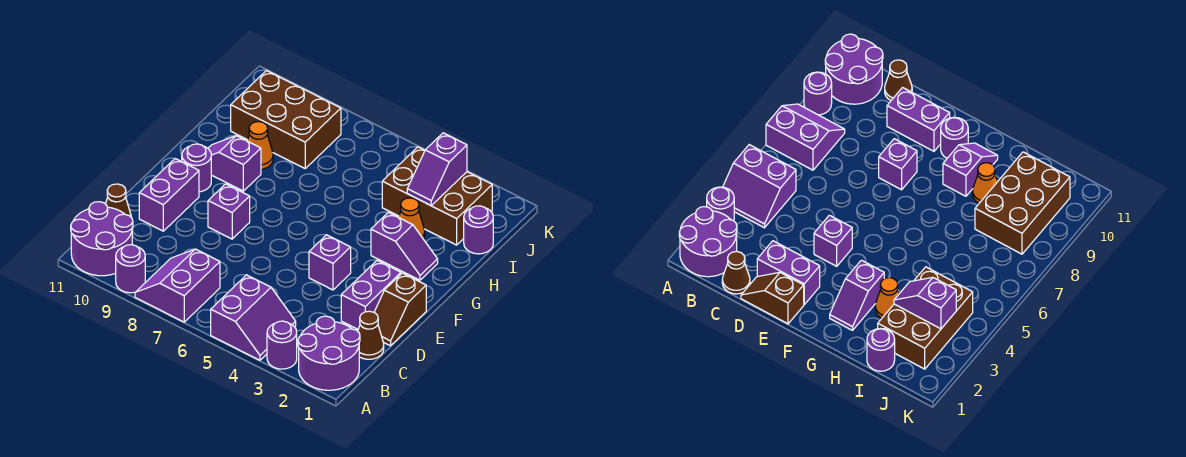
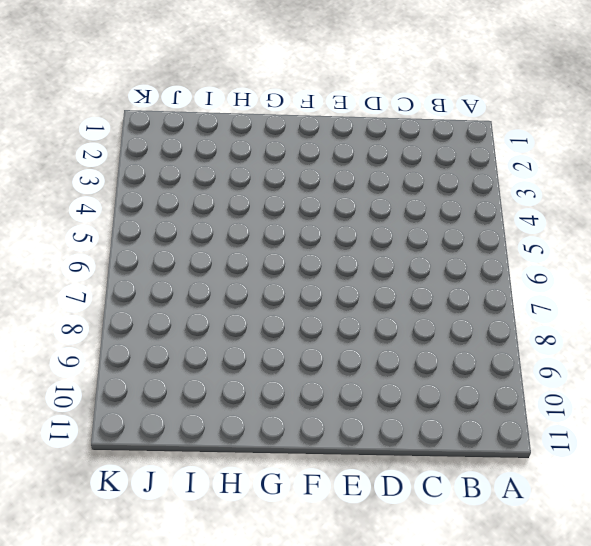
none -> purple round brick A1:B2 level 1
none -> purple round brick A3 level 1
none -> purple slope A4:B5 level 1 top 5

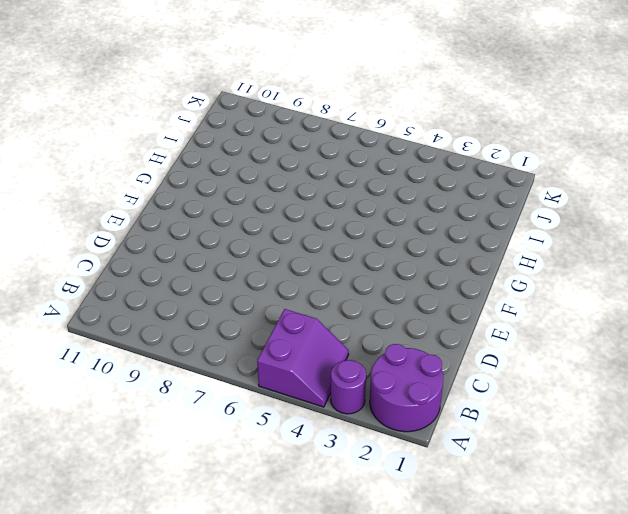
none -> purple slope A7:B8 level 1 top 7
none -> purple round brick A9 level 1
none -> purple round brick A10:B11 level 1

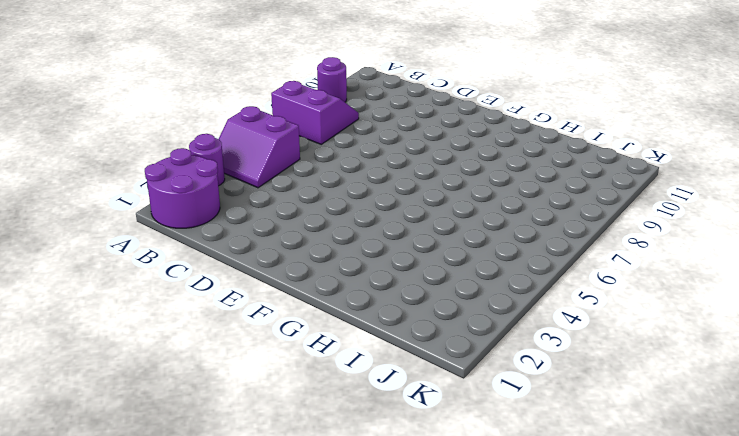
none -> purple round brick A10:B11 level 1
none -> brown cone C1 level 1
none -> brown cone C11 level 1

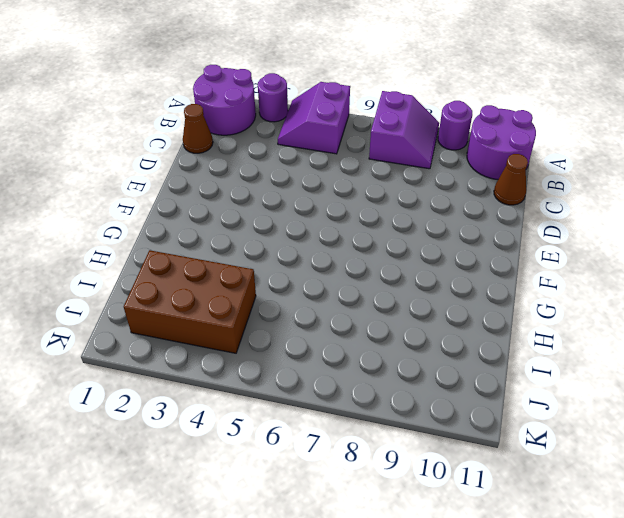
none -> brown slope D1:E1 level 1 top E
none -> purple brick D2:E2 level 1
none -> purple brick D10:E10 level 1

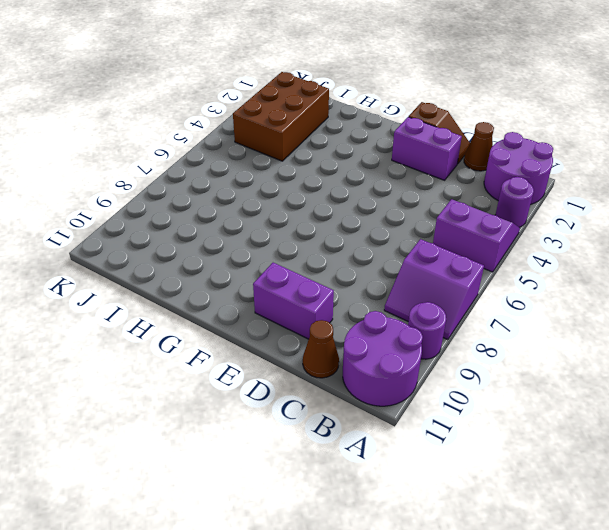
none -> purple brick E4 level 1
none -> purple brick E8 level 1
none -> purple round brick F10 level 1

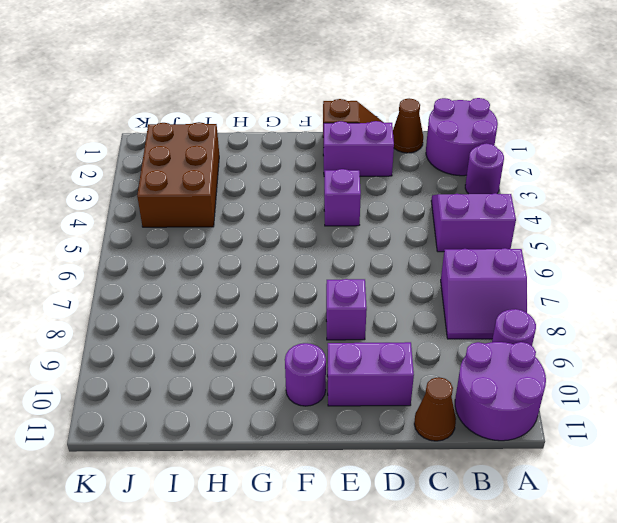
none -> purple slope G2:G3 level 1 top 3
none -> purple slope G9:G10 level 1 top 9
none -> orange cone H3 level 1

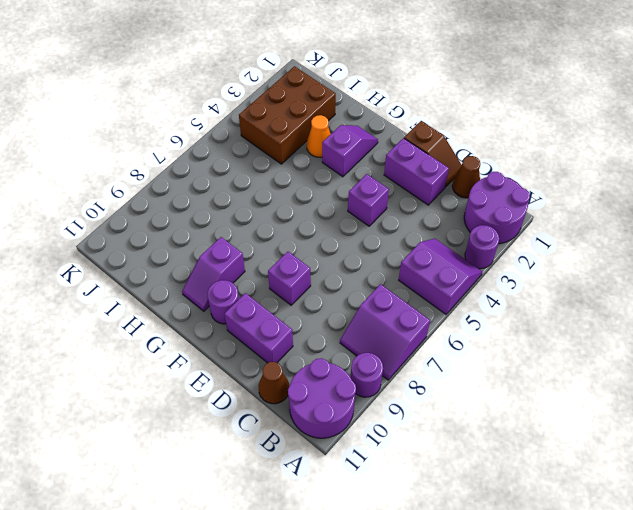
none -> orange cone H9 level 1
none -> purple round brick I1 level 1
none -> brown brick I8:J10 level 1

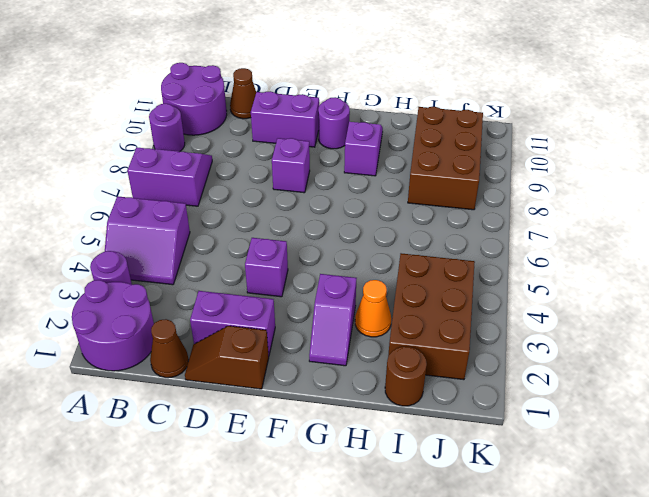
brown round brick I1 level 1 -> purple round brick I1 level 1
none -> orange cone H9 level 1
none -> purple slope I3:J3 level 2 top J

